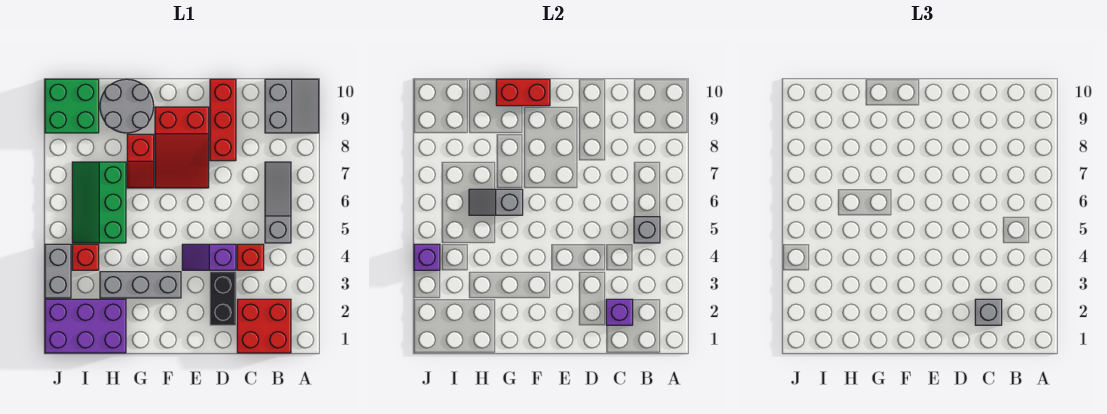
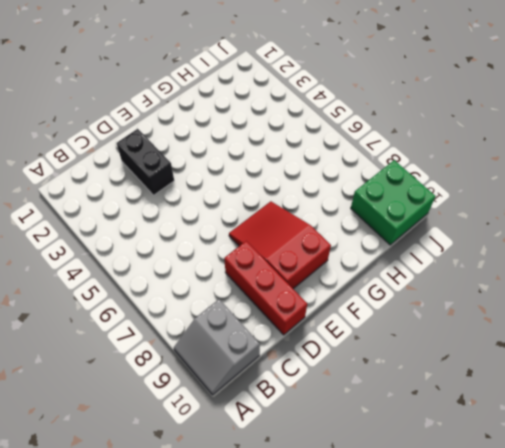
none -> red brick B1:C2 level 1
none -> grey slope B5:B7 level 1 top 5
none -> red brick C4 level 1

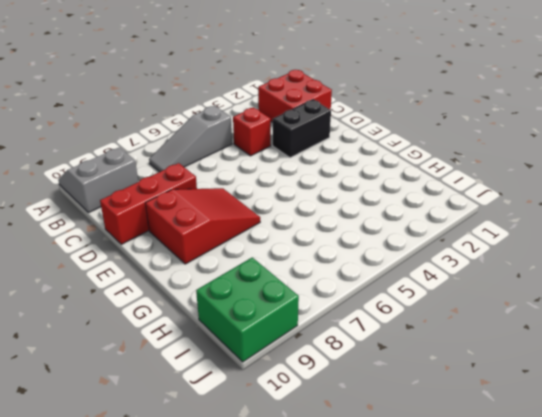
none -> purple slope D4:E4 level 1 top D
none -> grey brick F3:H3 level 1
none -> red slope G7:G8 level 1 top 8

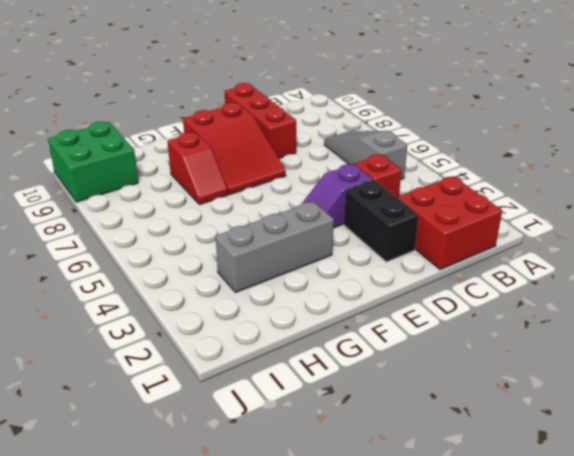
none -> grey slope A9:B10 level 1 top B
none -> grey round brick G9:H10 level 1
none -> purple brick H1:J2 level 1

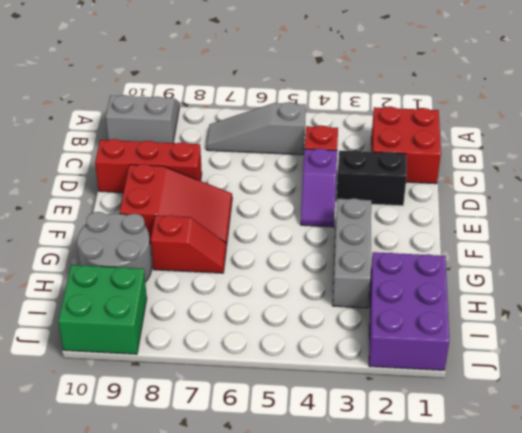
none -> green slope H5:I7 level 1 top H
none -> red brick I4 level 1
none -> grey brick J3:J4 level 1

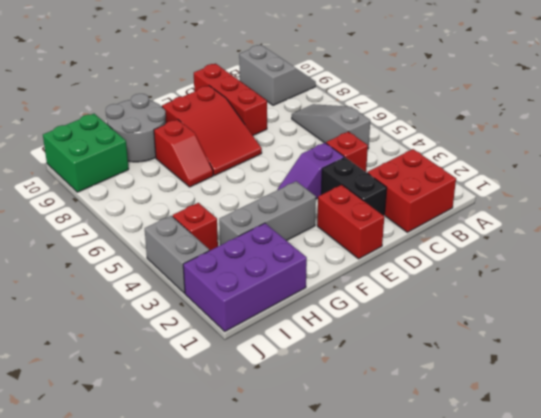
red brick E1:E2 level 1 -> red brick F10:G10 level 2
none -> green slope H5:I7 level 1 top H
none -> grey brick B5 level 2
none -> purple brick C2 level 2

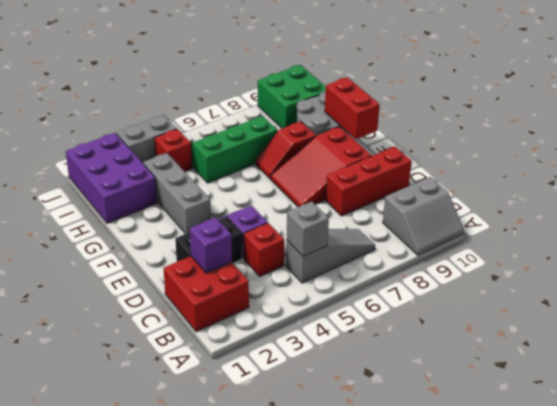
none -> grey slope G6:H6 level 2 top G
none -> purple brick J4 level 2
none -> grey brick C2 level 3

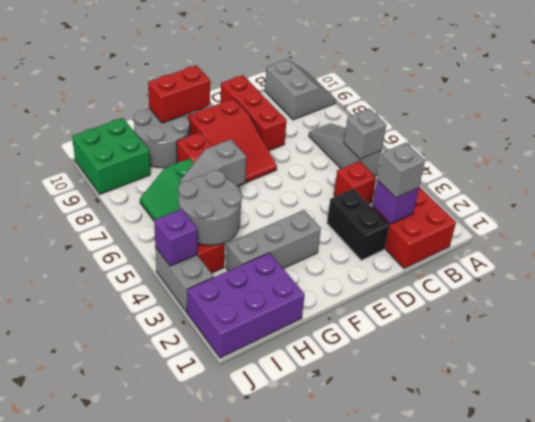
grey round brick H4:I5 level 2 -> none
none -> purple slope D4:E4 level 1 top D

